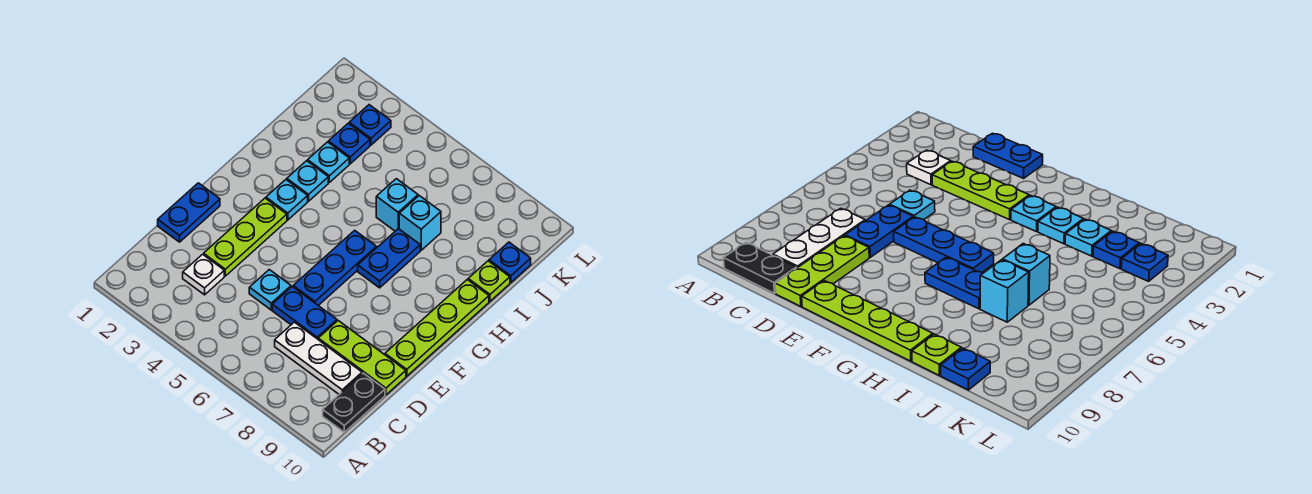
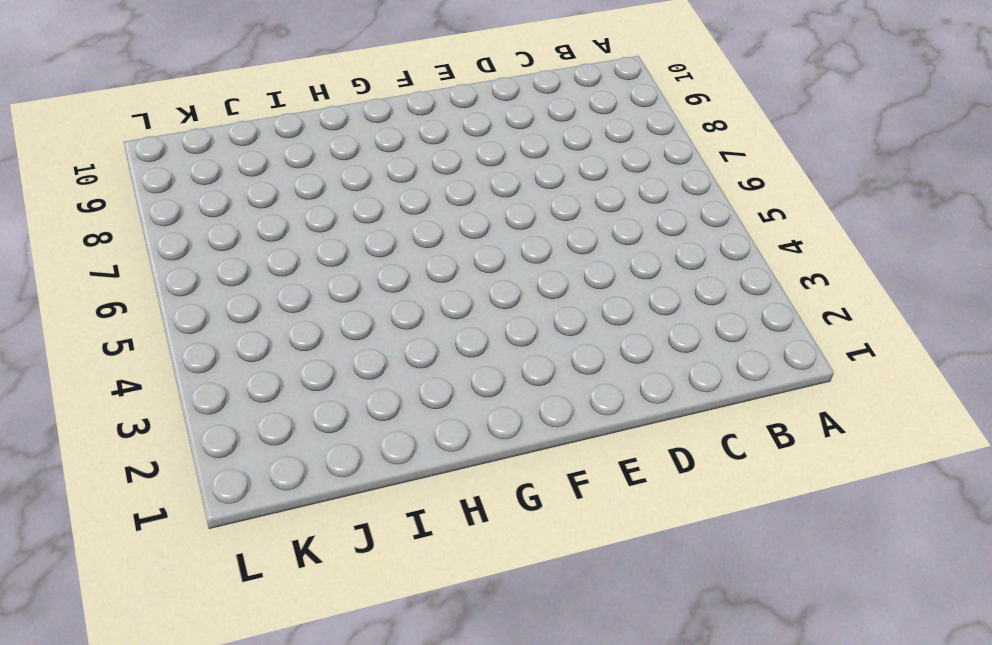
none -> black plate B10:C10 level 1
none -> white plate C3 level 1
none -> white plate C7:C9 level 1

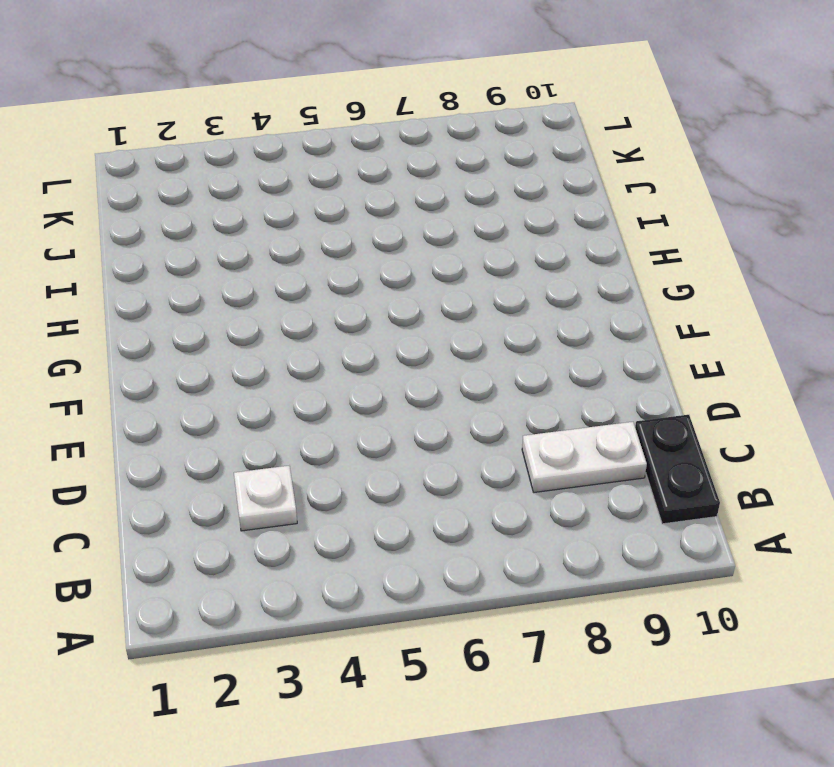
white plate C8:C9 level 1 -> white plate C7:C9 level 1
none -> blue plate D1:E1 level 1
none -> lime plate D3:F3 level 1
none -> cyan plate D5 level 1

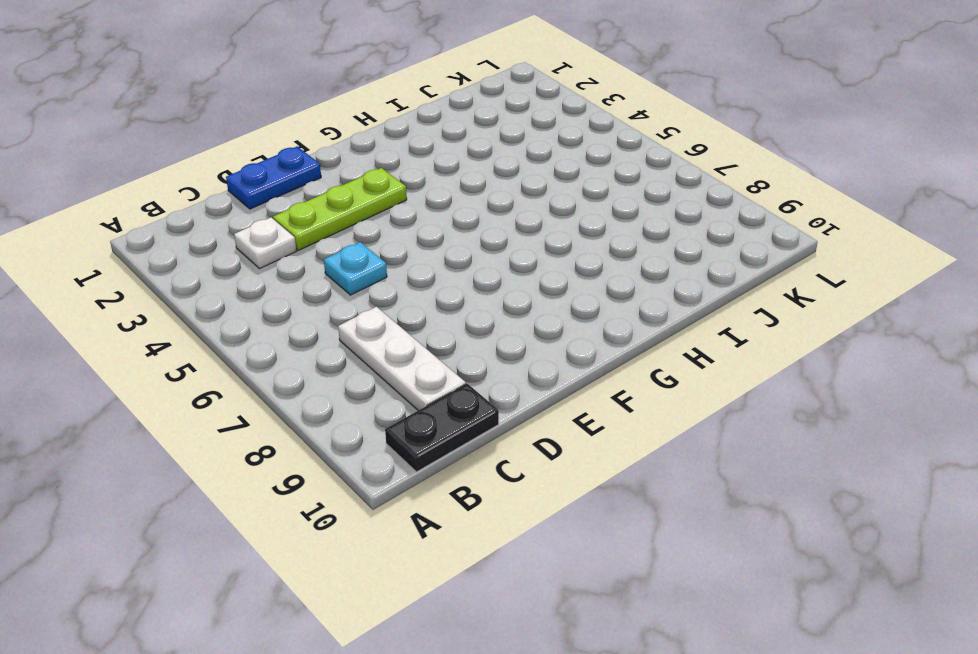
none -> blue plate D6:D7 level 1
none -> lime plate D8:D10 level 1
none -> blue plate E6:G6 level 1

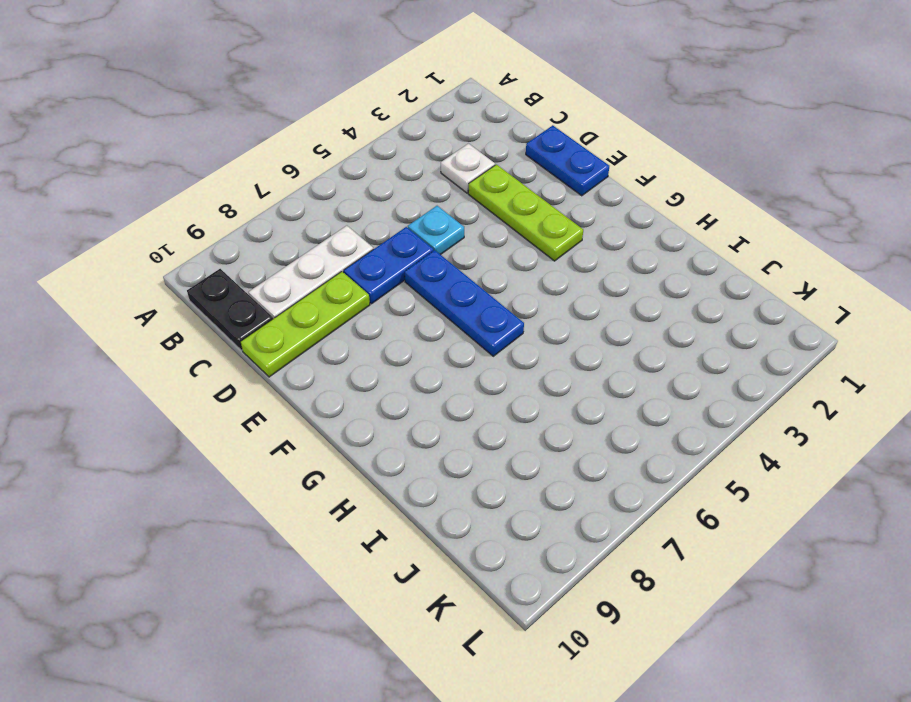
none -> lime plate E10:H10 level 1
none -> cyan plate G3 level 1
none -> blue plate G7:H7 level 1

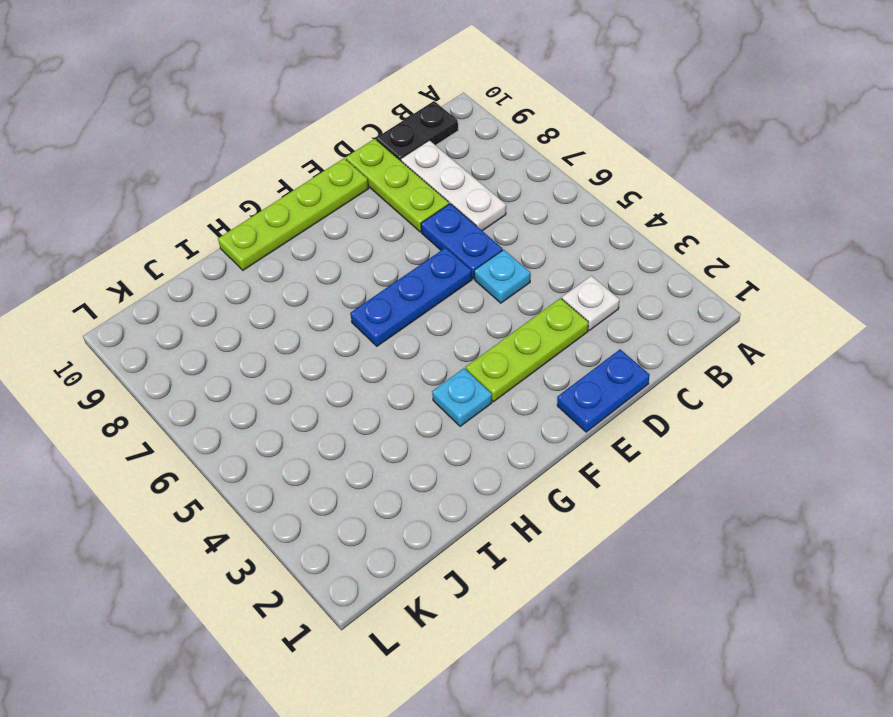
none -> blue plate G7:H7 level 1
none -> cyan plate H3 level 1
none -> cyan plate I3 level 1

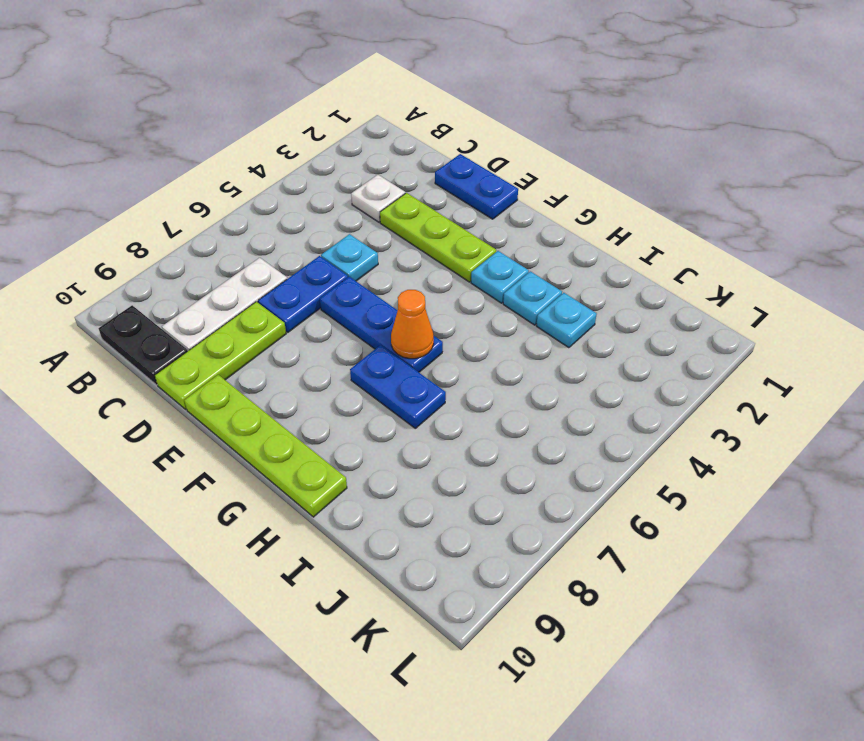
orange cone G6 level 2 -> none
none -> cyan brick I6 level 1
none -> cyan brick I7 level 1
none -> lime plate I10 level 1

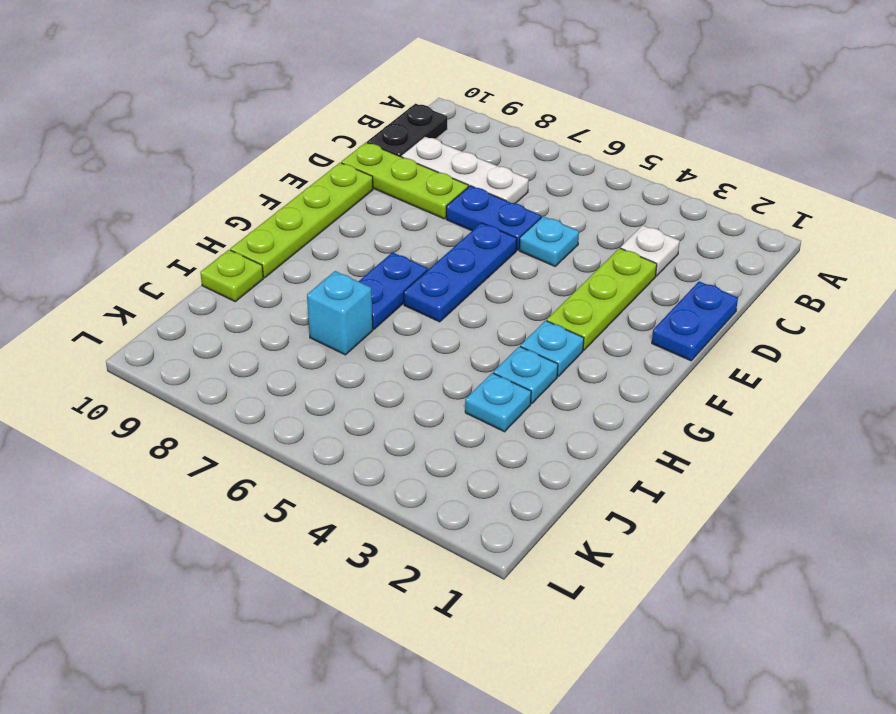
none -> cyan brick I6 level 1
none -> blue plate J3 level 1
none -> blue plate J10 level 1

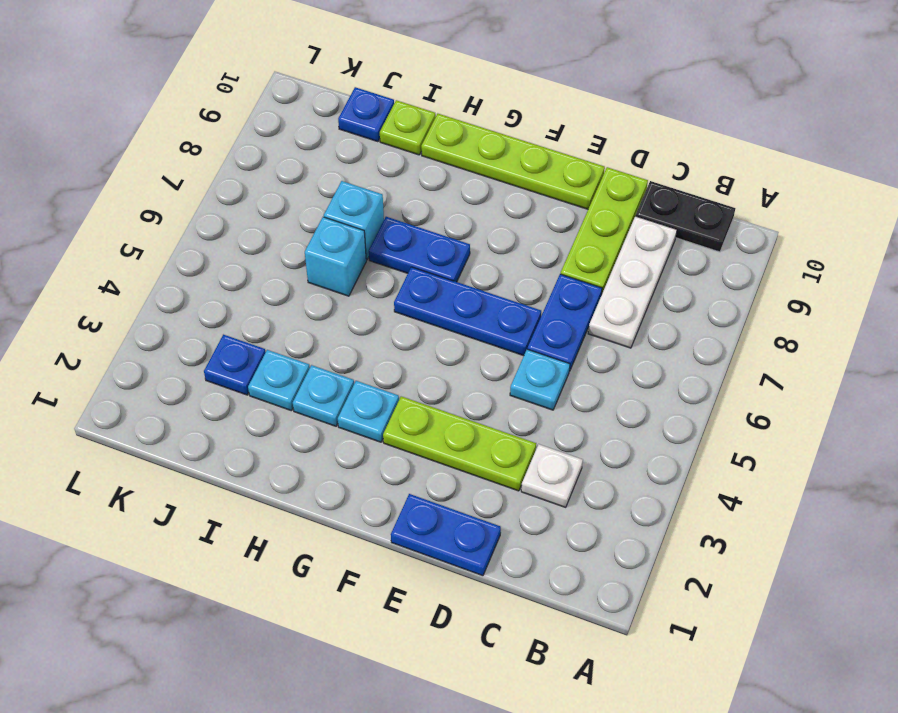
none -> blue plate K3 level 1

